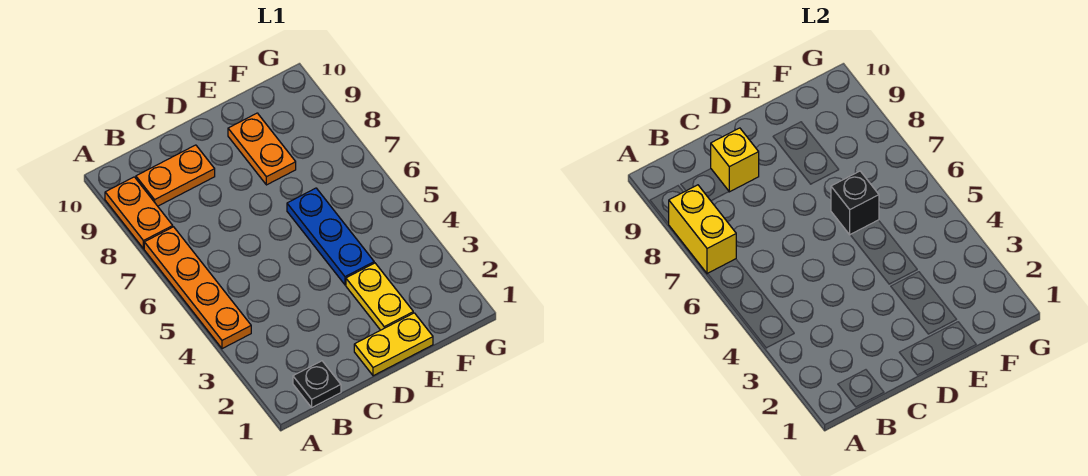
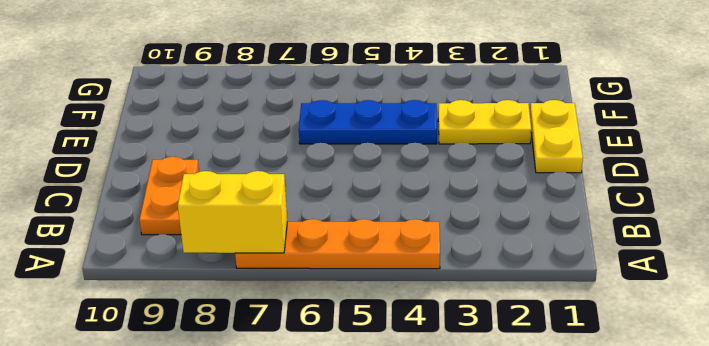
none -> orange plate A8:A9 level 1
none -> black plate B1 level 1

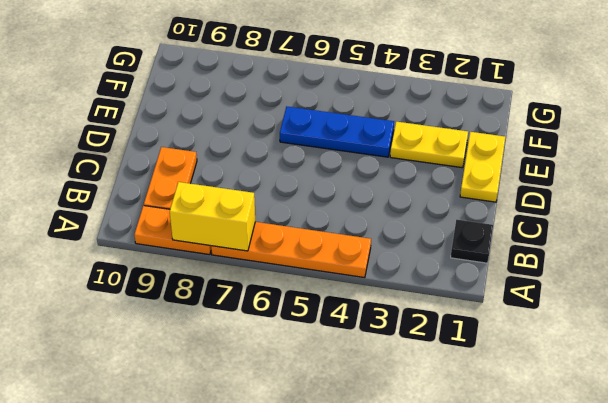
none -> orange plate E8:E9 level 1
none -> yellow brick C9 level 2

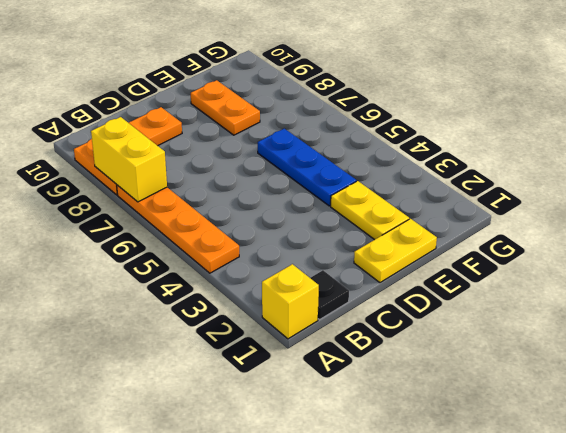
yellow brick A1 level 1 -> yellow brick C9 level 2
none -> black brick E6 level 2

